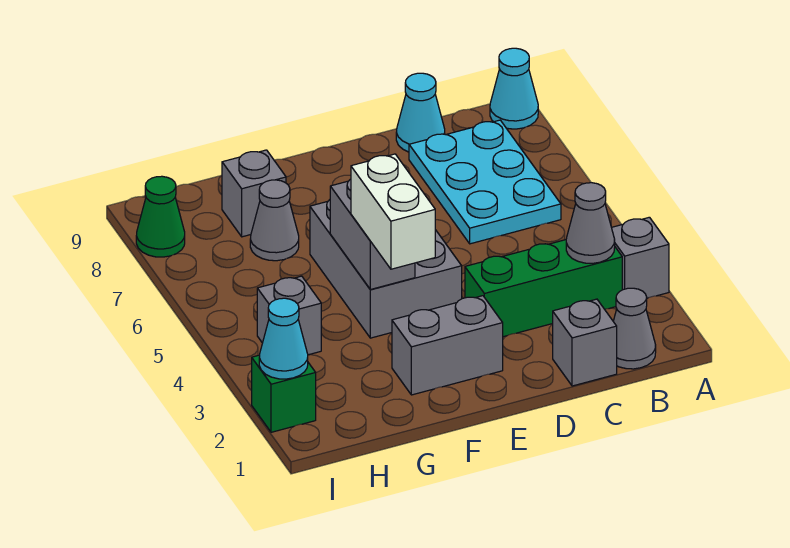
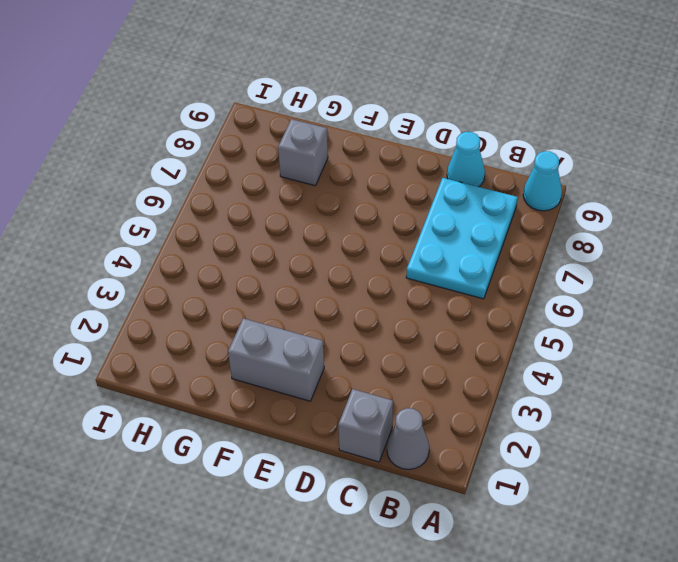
none -> grey brick A3 level 1
none -> green brick B3:D3 level 1
none -> grey brick E4:F6 level 1

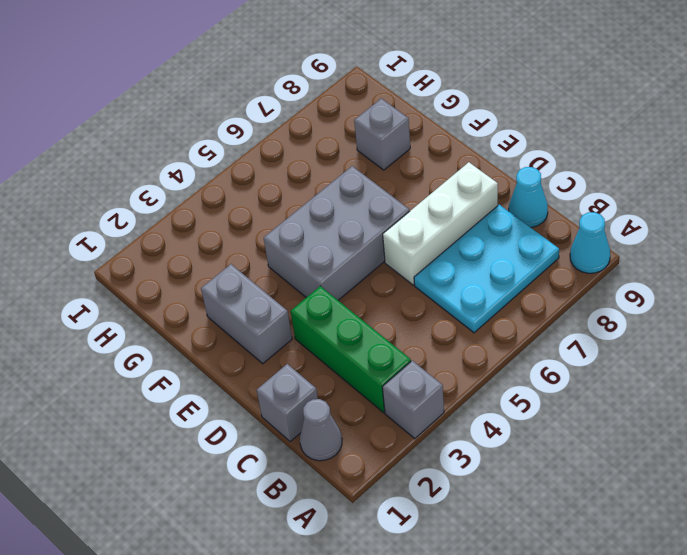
white brick D6:D8 level 1 -> none
none -> grey cone G7 level 1
none -> grey brick H4 level 1
none -> green brick I2 level 1

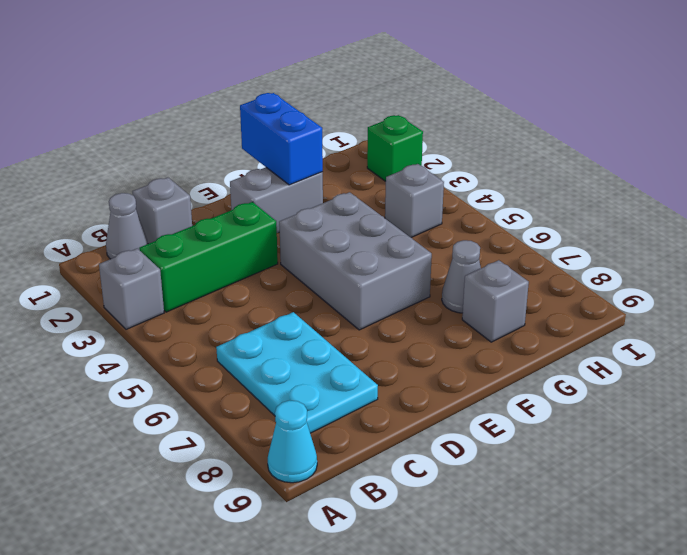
blue brick F1:F2 level 2 -> none
none -> cyan cone C9 level 1
none -> green cone I8 level 1
none -> grey cone B3 level 2

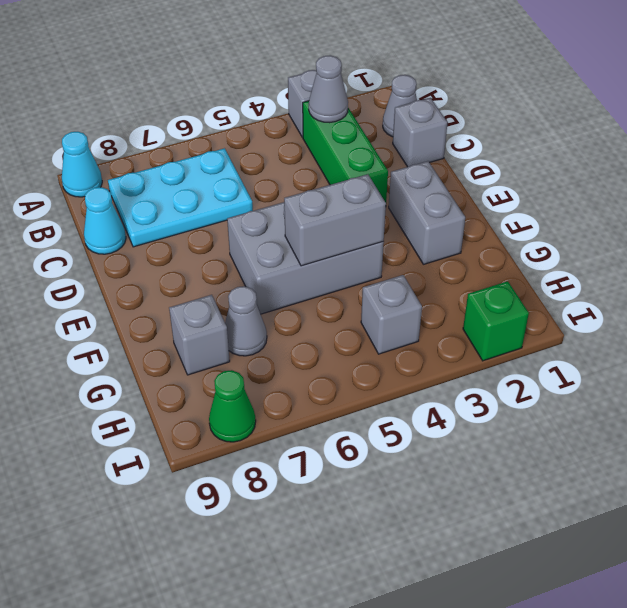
none -> cyan cone I2 level 2
none -> white brick F3:F4 level 3

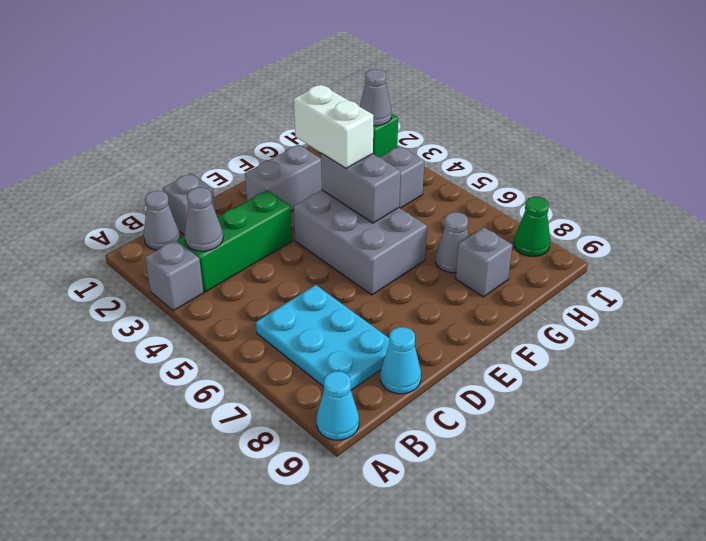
grey cone I2 level 2 -> cyan cone I2 level 2

